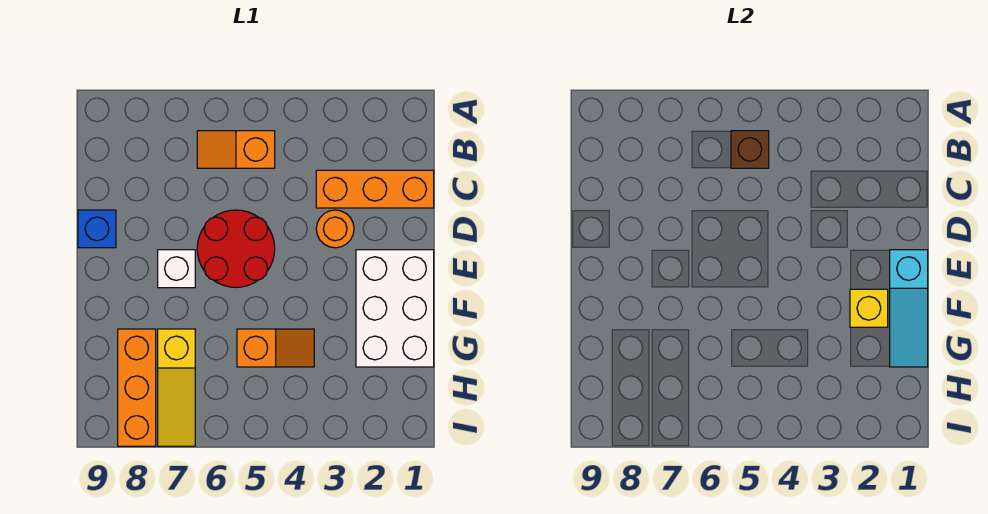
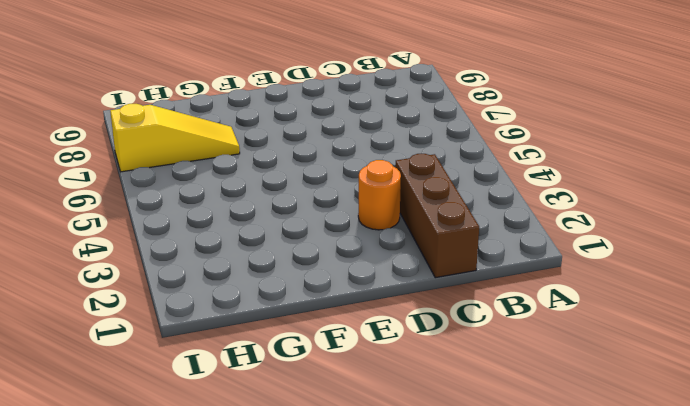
brown brick C1:C3 level 1 -> orange brick C1:C3 level 1
yellow slope G7:I7 level 1 top I -> yellow slope G7:I7 level 1 top G
none -> orange slope B5:B6 level 1 top 5
none -> red round brick D5:E6 level 1
none -> blue brick D9 level 1

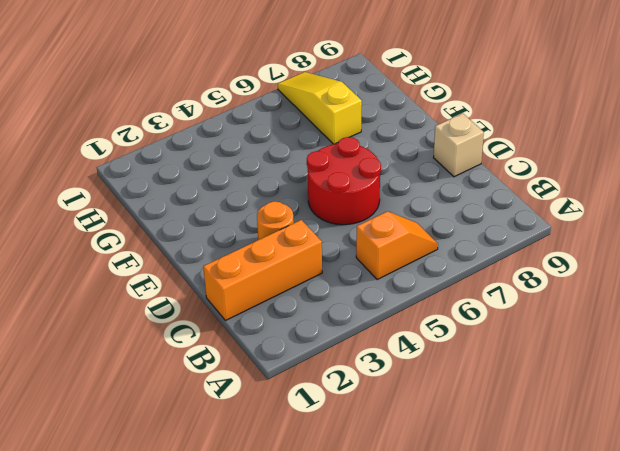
tan brick D9 level 1 -> blue brick D9 level 1
none -> white brick E1:G2 level 1
none -> white brick E7 level 1
none -> orange slope G4:G5 level 1 top 5

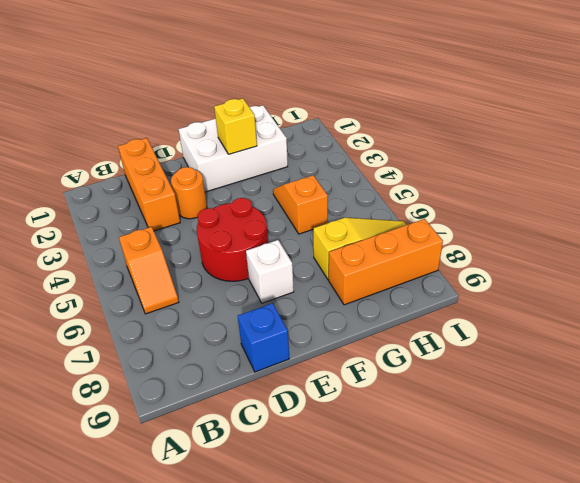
none -> brown brick B5 level 2
none -> cyan slope E1:G1 level 2 top E

